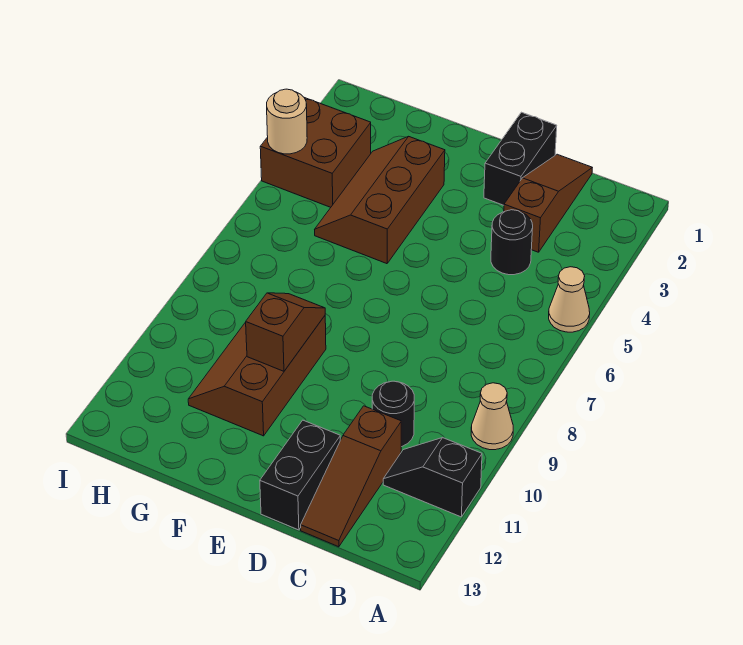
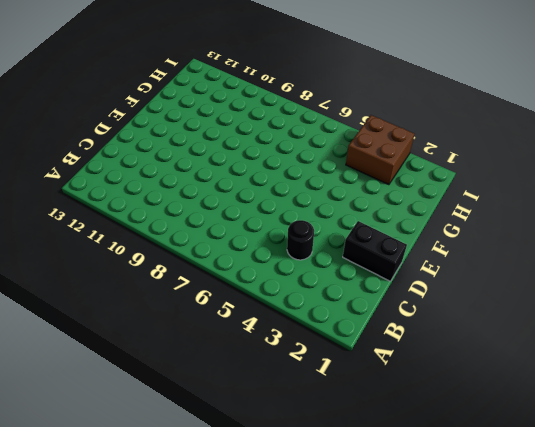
none -> tan cone A5 level 1
none -> tan cone A9 level 1
none -> black slope A11:B11 level 1 top A

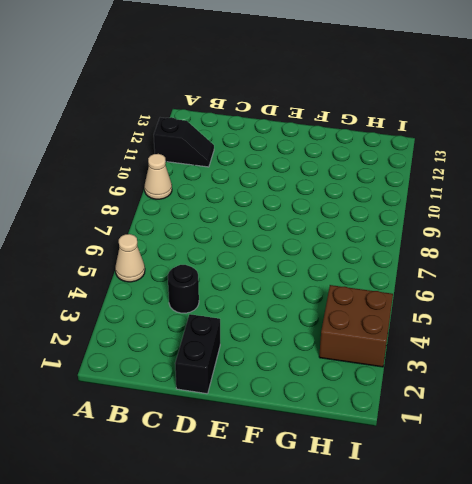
none -> brown slope C1:C3 level 1 top 3
none -> black round brick C10 level 1
none -> brown slope C11:C13 level 1 top 11

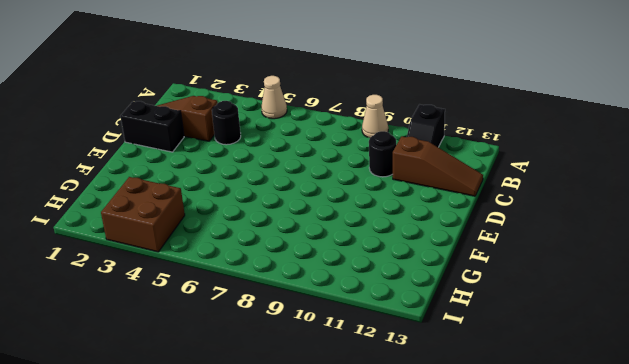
none -> black brick D12:D13 level 1
none -> brown slope F3:G5 level 1 top F
none -> brown slope F9:G11 level 1 top F

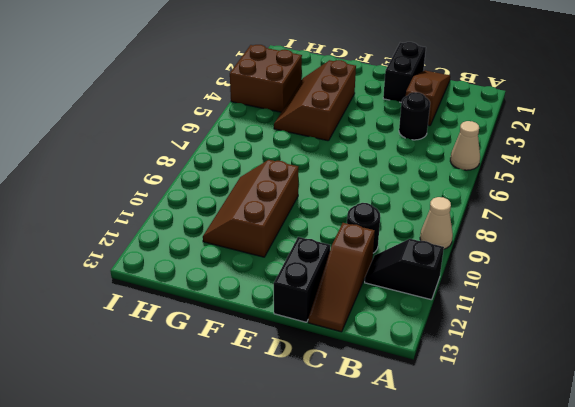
none -> brown slope F9:F10 level 2 top 10
none -> tan round brick I4 level 2

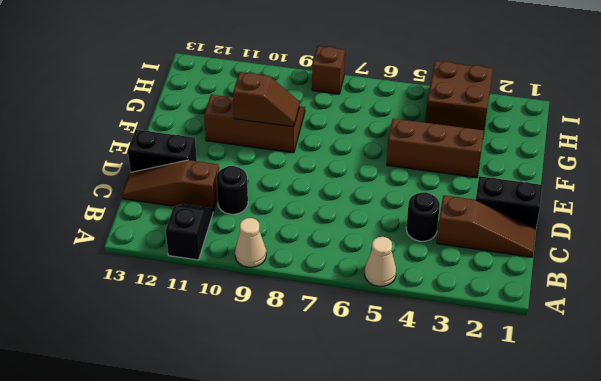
brown brick I8 level 1 -> none
none -> tan round brick I4 level 2

